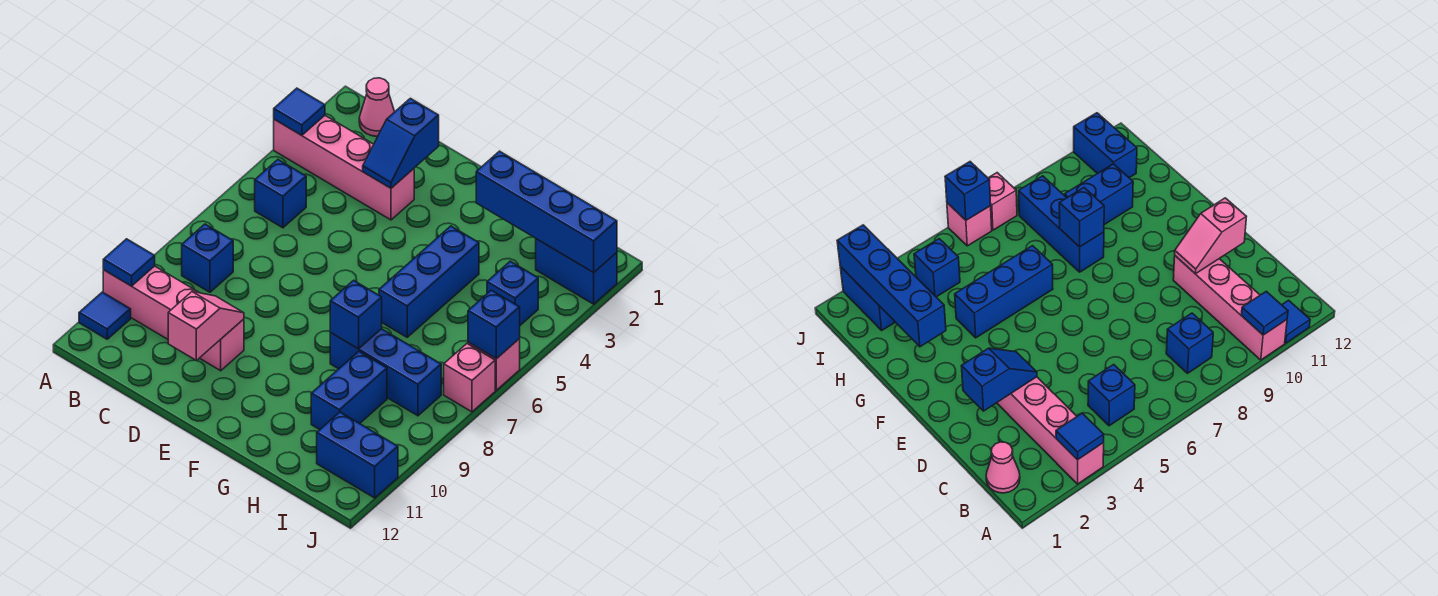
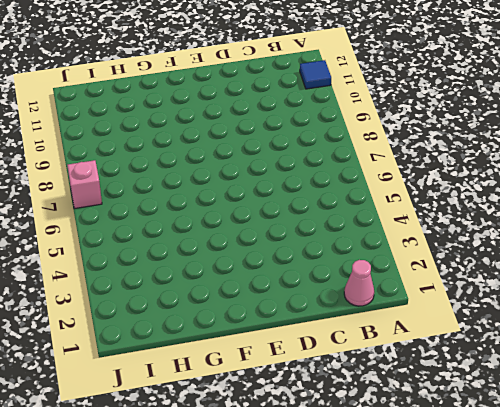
none -> pink brick A3:D3 level 1
none -> pink brick A10:D10 level 1
none -> blue brick B5 level 1

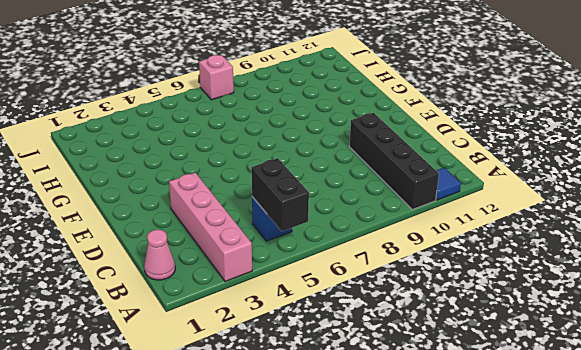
black brick A5:B5 level 2 -> none
black brick A10:D10 level 1 -> pink brick A10:D10 level 1
none -> blue brick B8 level 1
none -> blue brick G4:G6 level 1
none -> blue brick G8:I8 level 1

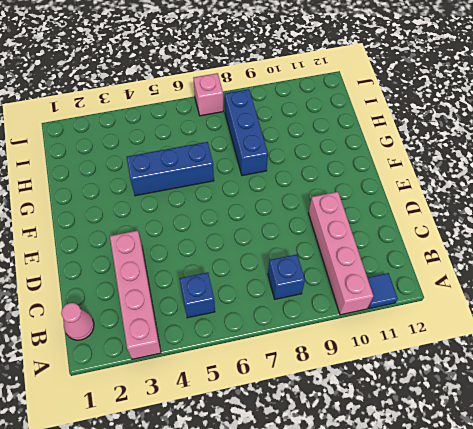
none -> blue brick H9:H10 level 1
none -> blue brick I2:J2 level 1
none -> blue brick I4 level 1

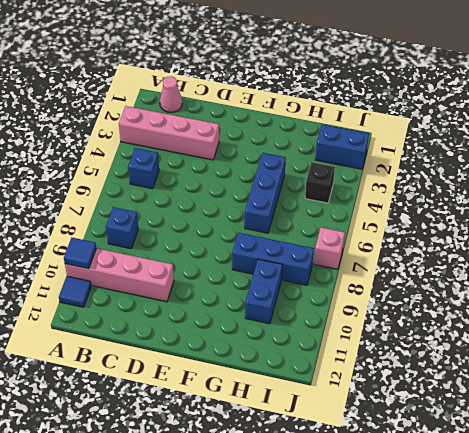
black brick I4 level 1 -> blue brick I4 level 1
none -> blue brick I11:J11 level 1
none -> pink brick J6 level 1
none -> blue tile A3 level 2

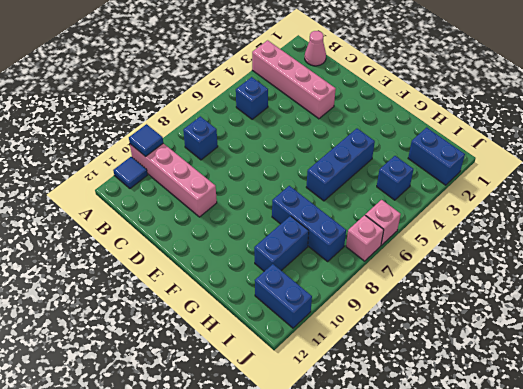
none -> blue tile A3 level 2
none -> blue slope D2:D3 level 2 top 2
none -> pink slope D10:D11 level 2 top 11

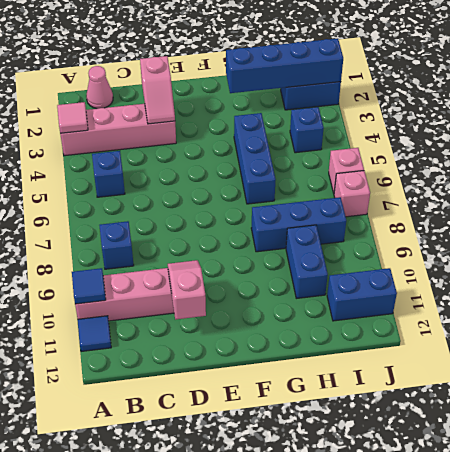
pink tile A3 level 2 -> blue tile A3 level 2
pink slope D2:D3 level 2 top 2 -> blue slope D2:D3 level 2 top 2
none -> blue brick G8 level 2
none -> blue brick J6 level 2

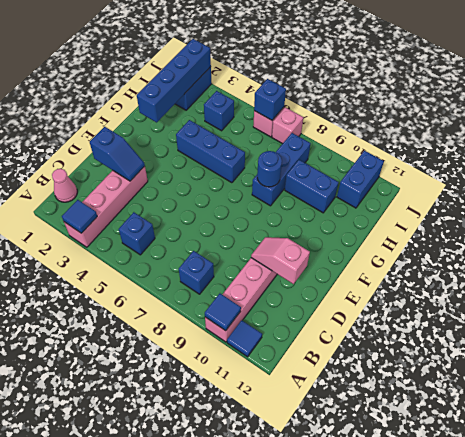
blue round brick G8 level 2 -> blue brick G8 level 2

